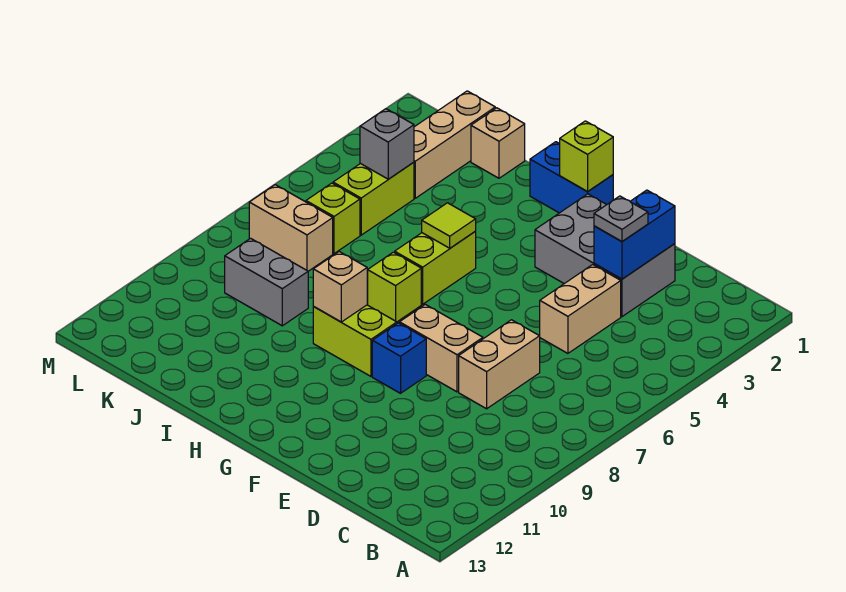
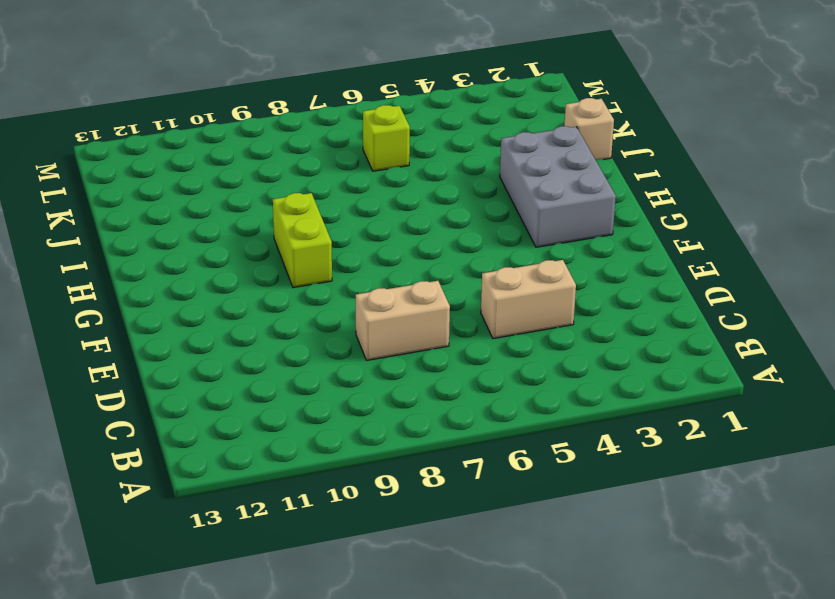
grey brick G2:I3 level 1 -> grey brick D2:F3 level 1
none -> tan brick E8:F8 level 1
none -> blue brick F9 level 1
none -> blue brick G1:H1 level 1

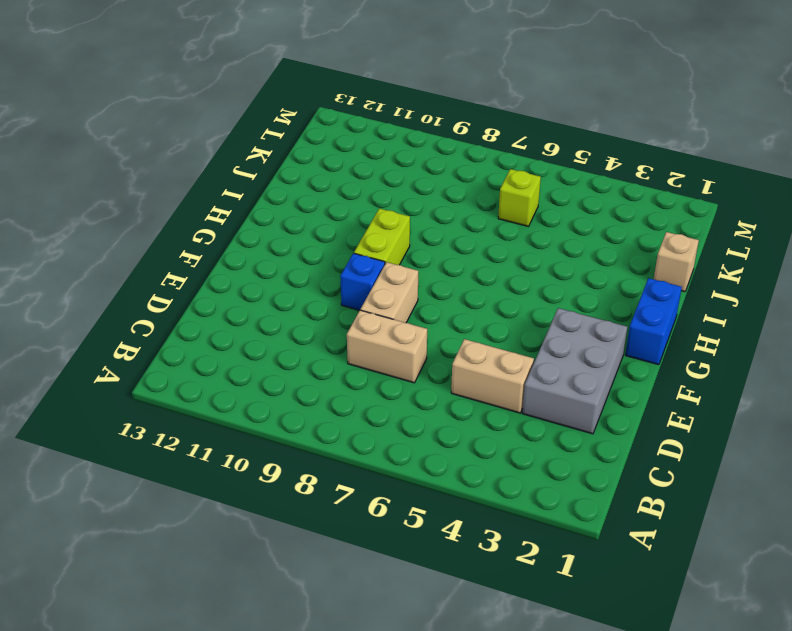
none -> lime brick H5:H6 level 1
none -> lime brick H7 level 1
none -> grey brick J9:K9 level 1

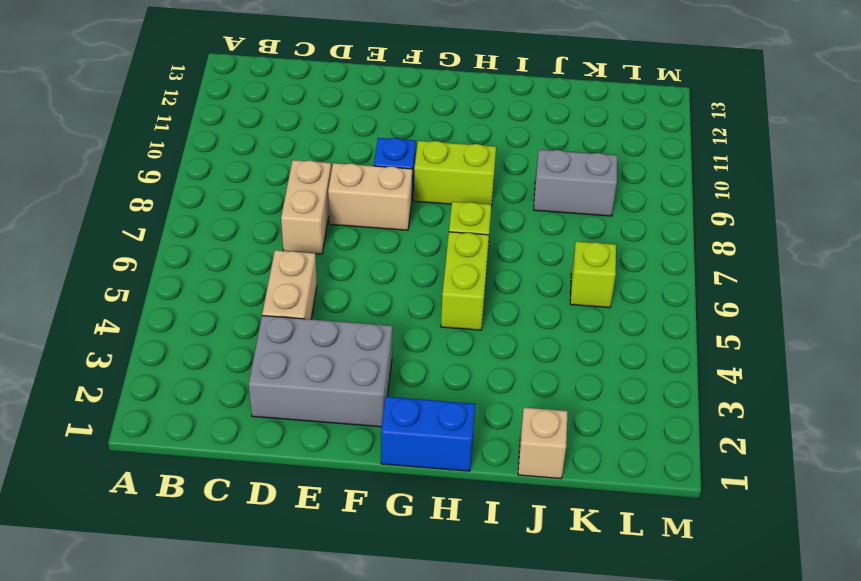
none -> tan brick K1:K3 level 1
none -> lime brick K4:K5 level 1
none -> tan brick K7:L7 level 1

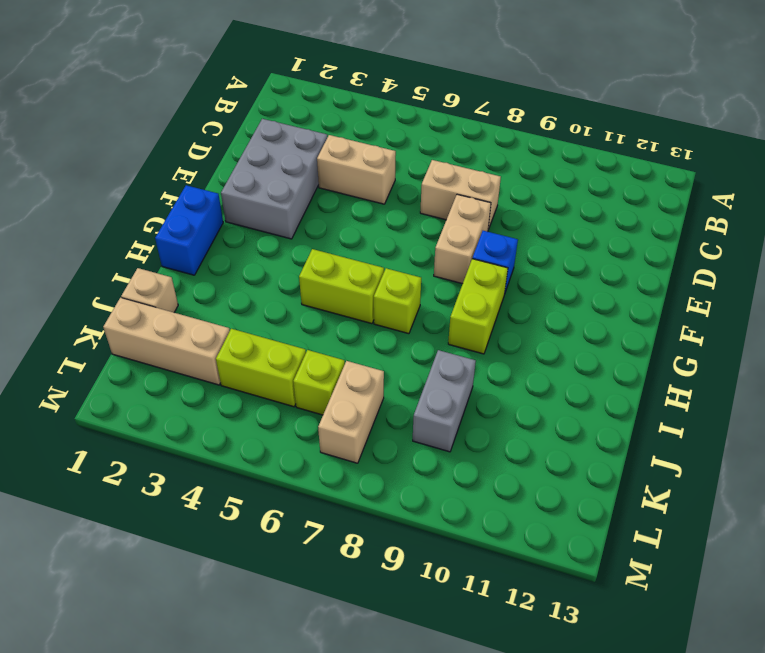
none -> blue brick D2:D3 level 2
none -> lime brick G1 level 2
none -> lime tile H5 level 2

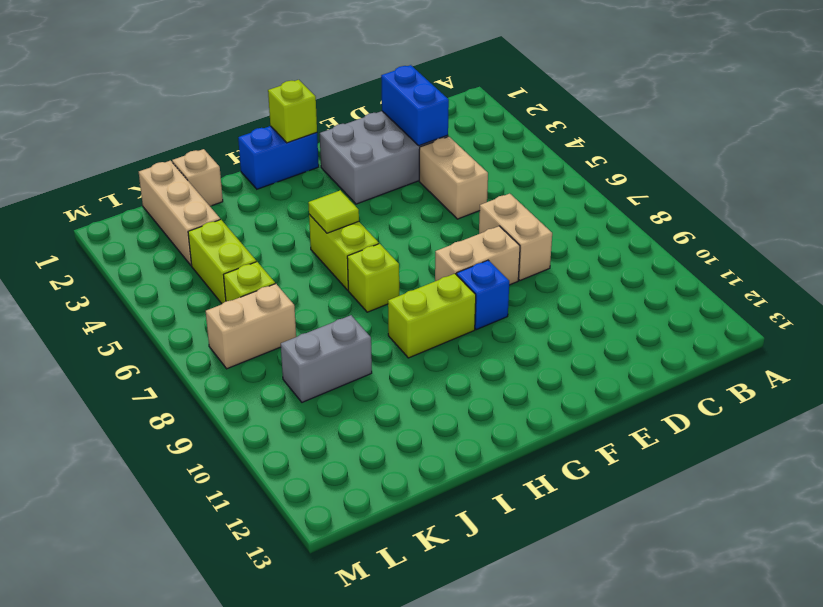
none -> tan brick H9 level 2
none -> grey brick K4 level 2
none -> grey plate D3 level 3

